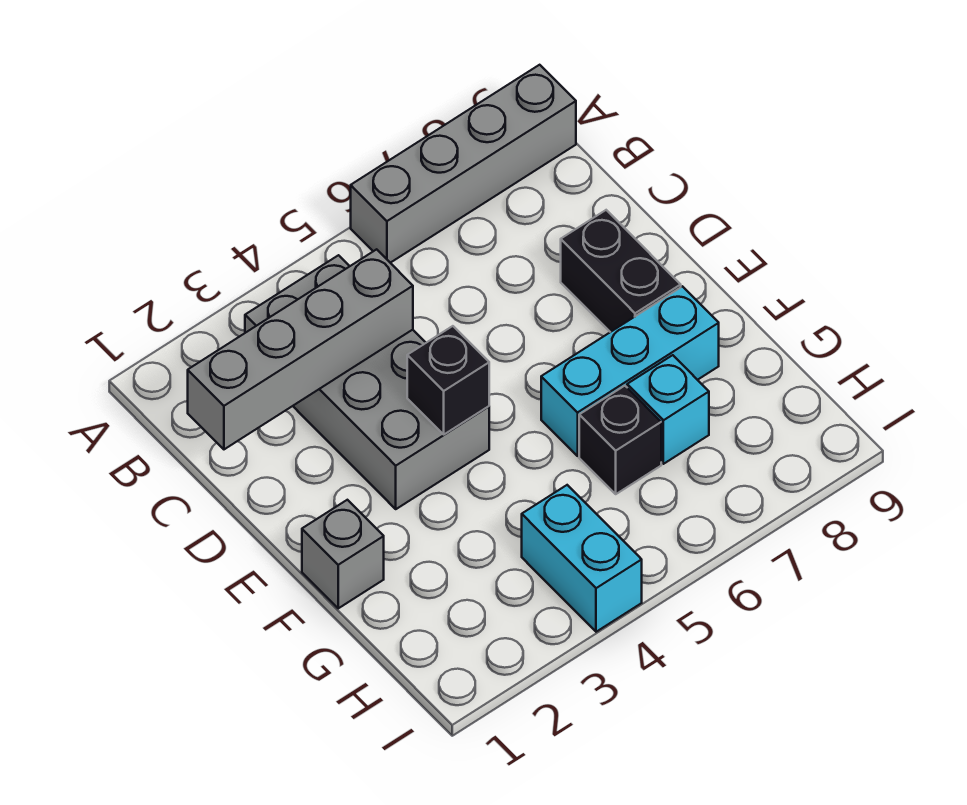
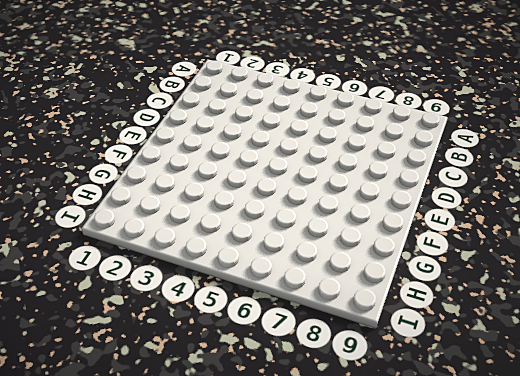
none -> grey brick A6:A9 level 1
none -> grey brick B3:E4 level 1

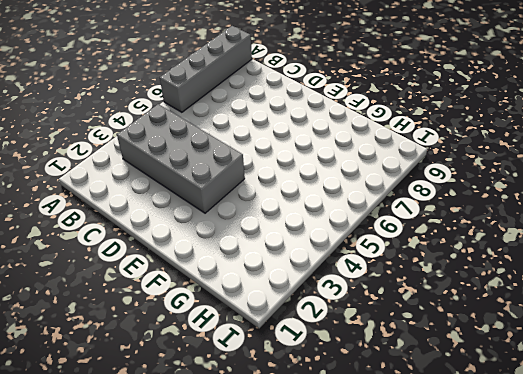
none -> black brick D8:E8 level 1
none -> grey brick F1 level 1

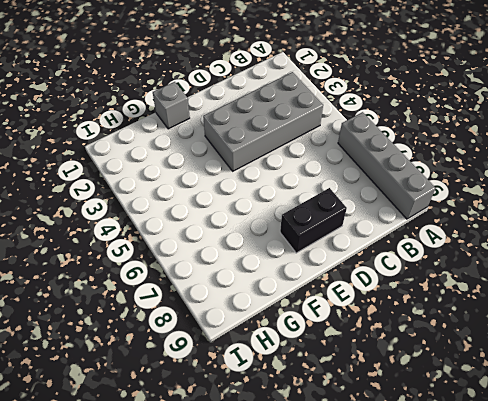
none -> cyan brick F6:F8 level 1
none -> black brick G6 level 1

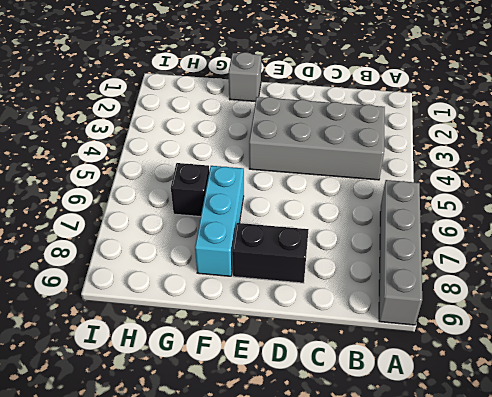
none -> cyan brick G7 level 1
none -> cyan brick H4:I4 level 1

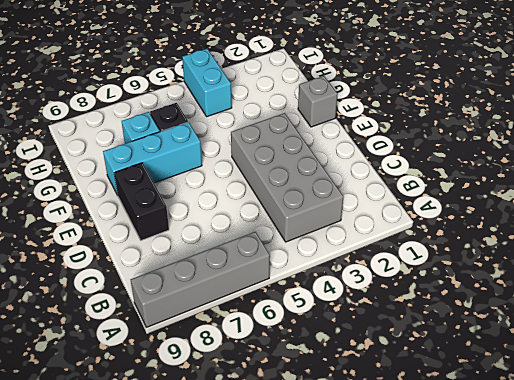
none -> grey brick C1:C4 level 2
none -> black brick E4 level 2

